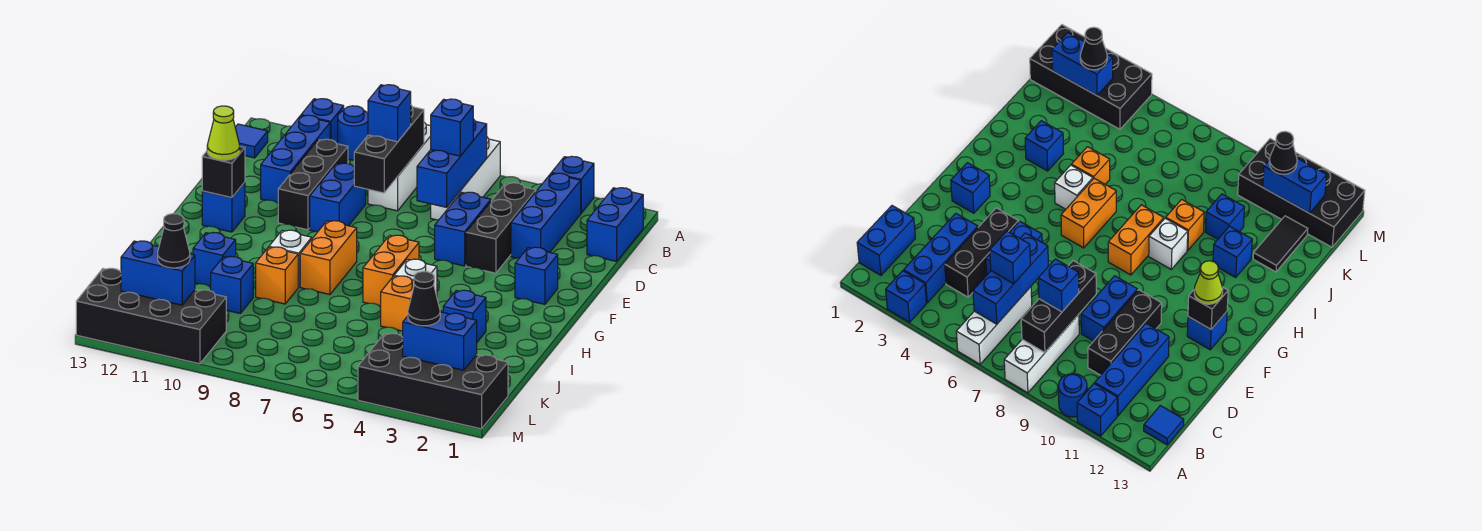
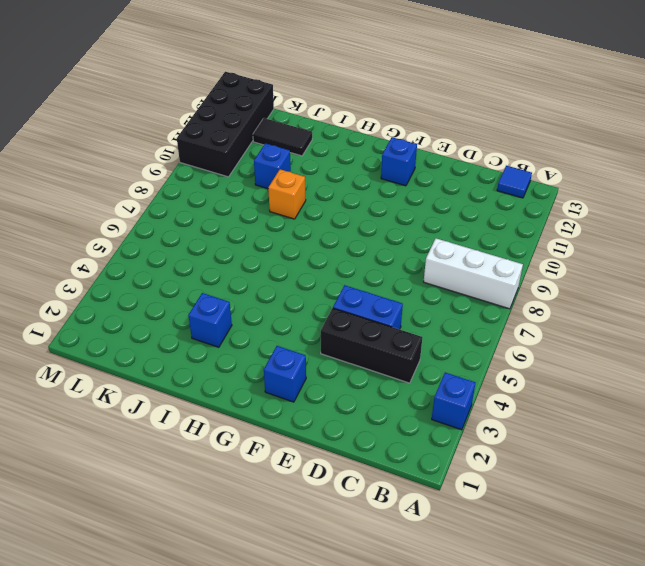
none -> white brick A6:C6 level 1
none -> blue round brick A10 level 1
none -> blue brick A11 level 1
none -> blue brick B1:C1 level 1

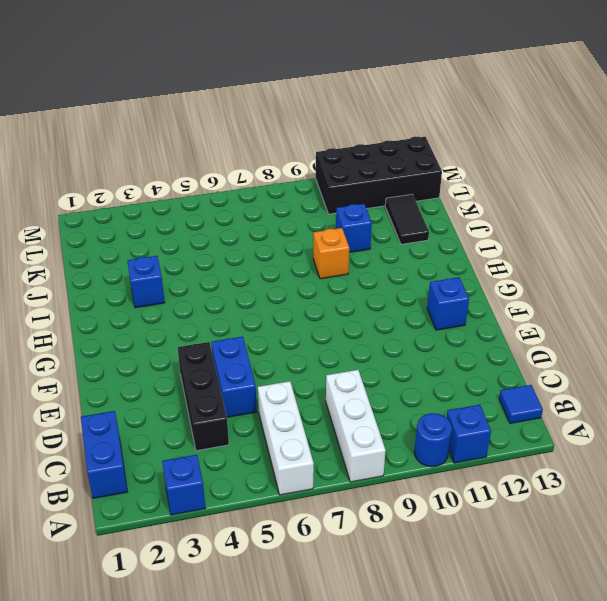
none -> blue brick B3:D3 level 1
none -> blue brick B11:D11 level 1
none -> black brick C10:E10 level 1
none -> blue brick D9:E9 level 1

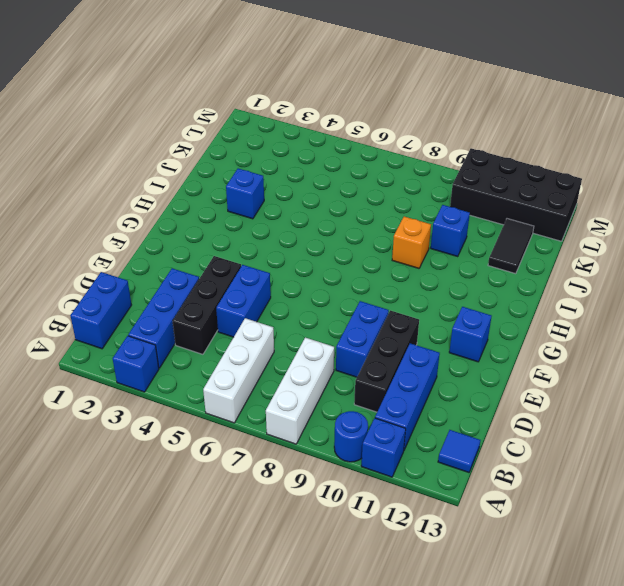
none -> blue brick F2 level 1
none -> orange brick G6:H6 level 1
none -> orange brick G8:H8 level 1
none -> white brick H5 level 1

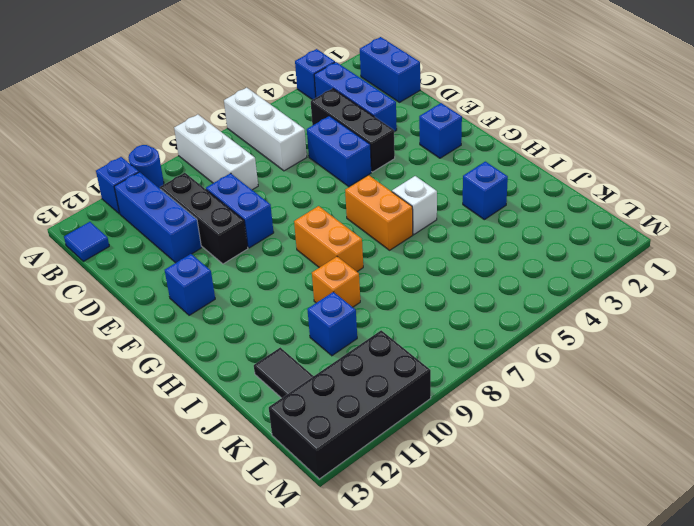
none -> white brick H9 level 1
none -> orange brick I5 level 1
none -> blue brick I11 level 1
none -> black brick L1:M4 level 1

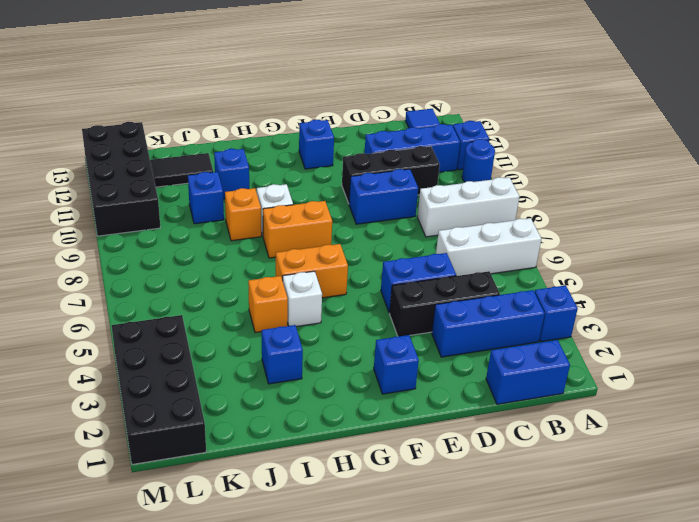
none -> blue brick B6:D6 level 2
none -> black brick B8:D8 level 2
none -> black brick F12 level 2
none -> blue brick L2:L3 level 2

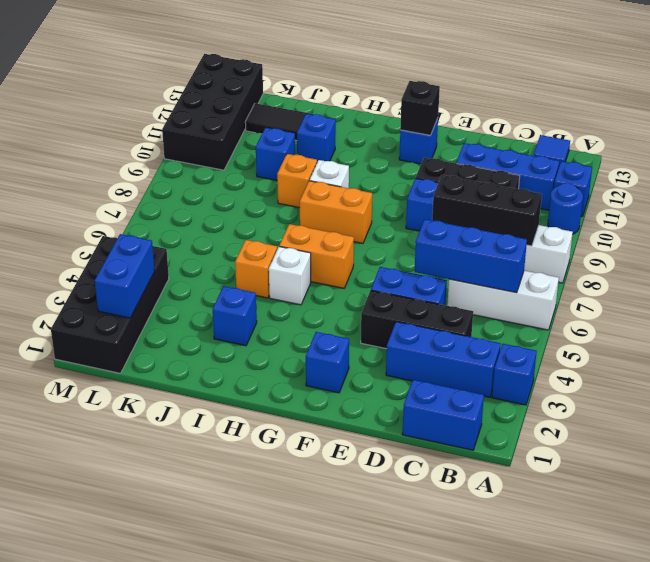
none -> blue brick L11:L12 level 2
none -> blue brick C6 level 3
none -> blue brick C8 level 3
none -> lime cone F12 level 3

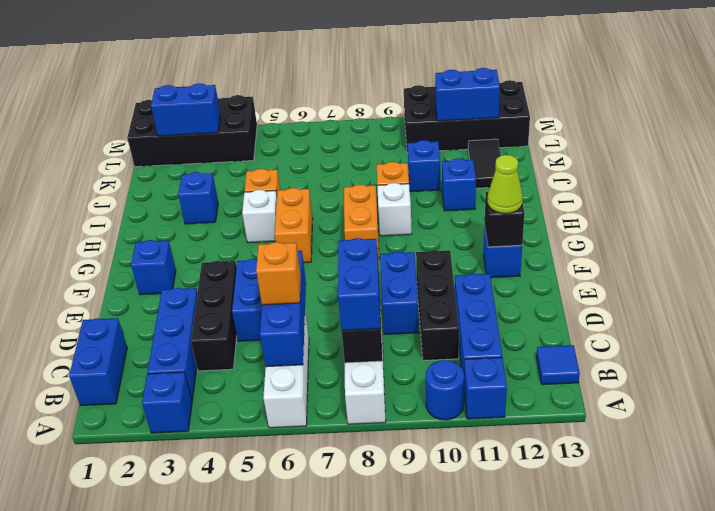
blue brick B8:C8 level 3 -> blue brick C8 level 3
orange brick C6 level 3 -> blue brick C6 level 3
none -> black cone L3 level 3
none -> black cone L11 level 3

